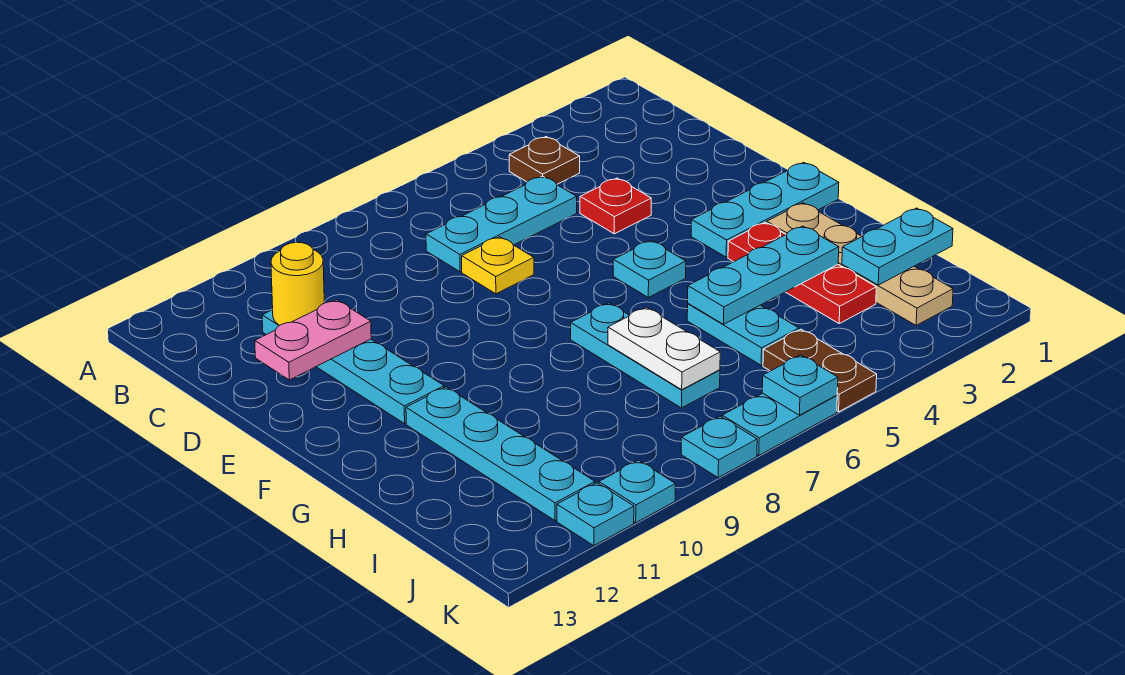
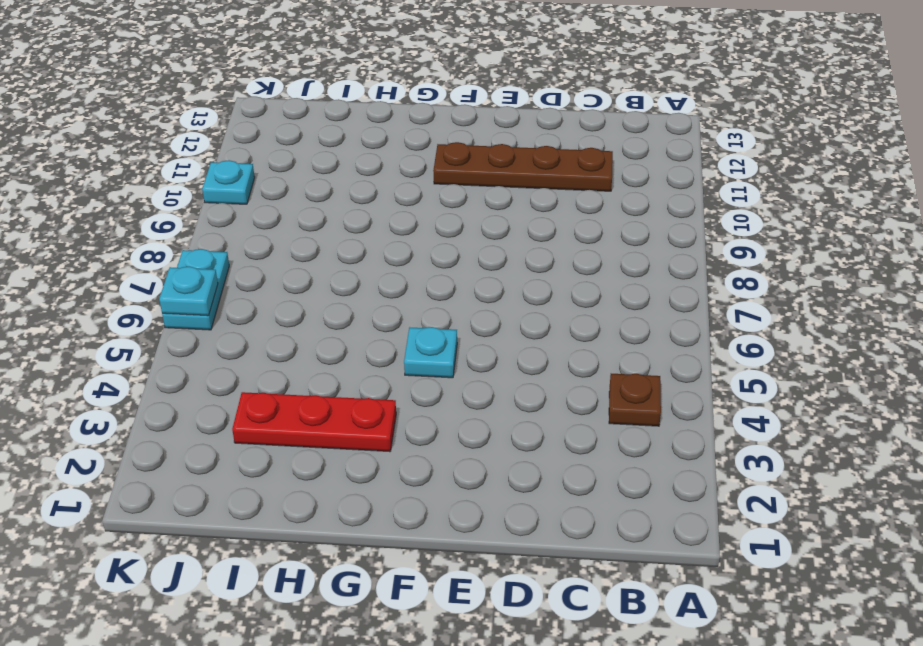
brown plate C11:F11 level 1 -> cyan plate C11:F11 level 1
none -> cyan plate C5:C7 level 1
none -> red plate D4 level 1
none -> yellow plate D7 level 1

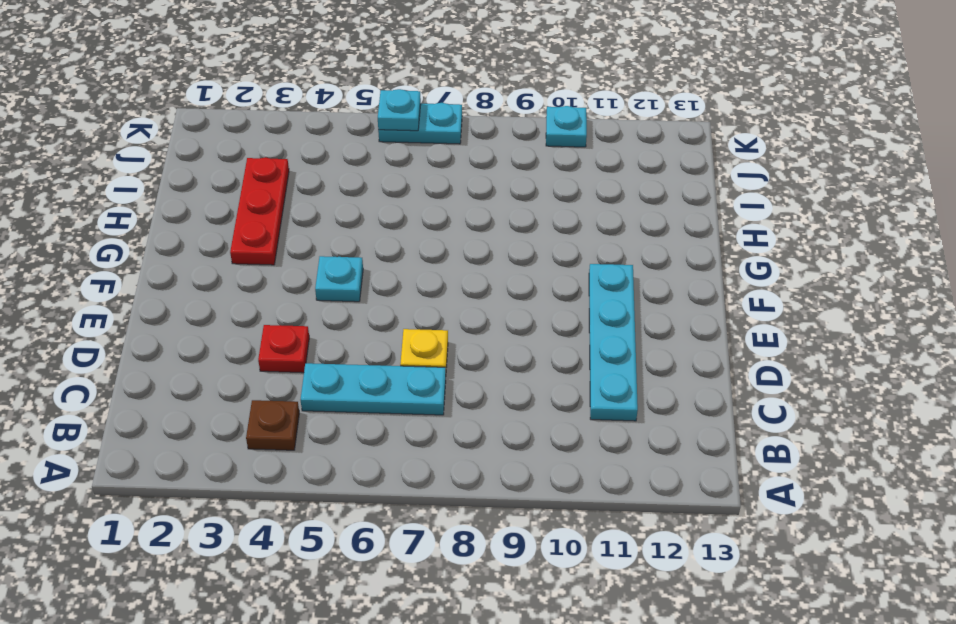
none -> cyan plate F1:F3 level 1
none -> tan plate G2:J2 level 1
none -> cyan plate G7:I7 level 1

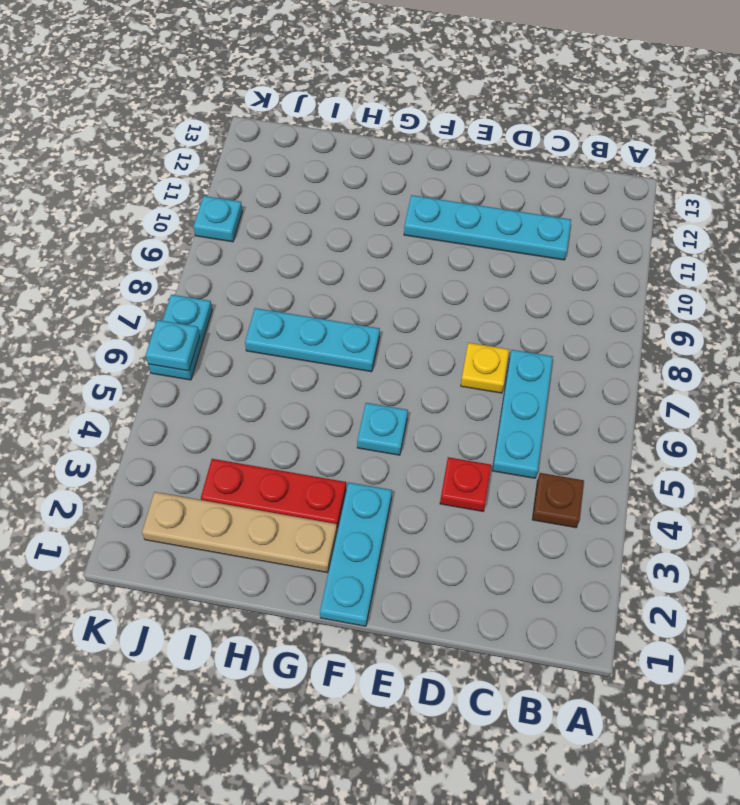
none -> cyan plate G11:J11 level 1
none -> cyan plate H5:I5 level 1
none -> brown plate J5:K5 level 1

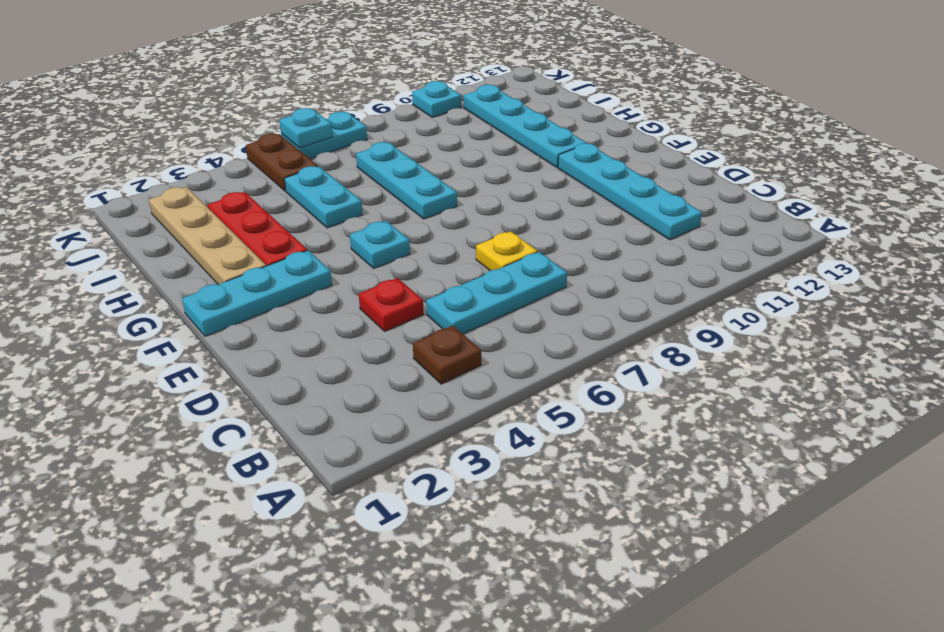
none -> cyan plate K8 level 1
none -> cyan plate K11 level 1
none -> yellow round brick C11 level 2

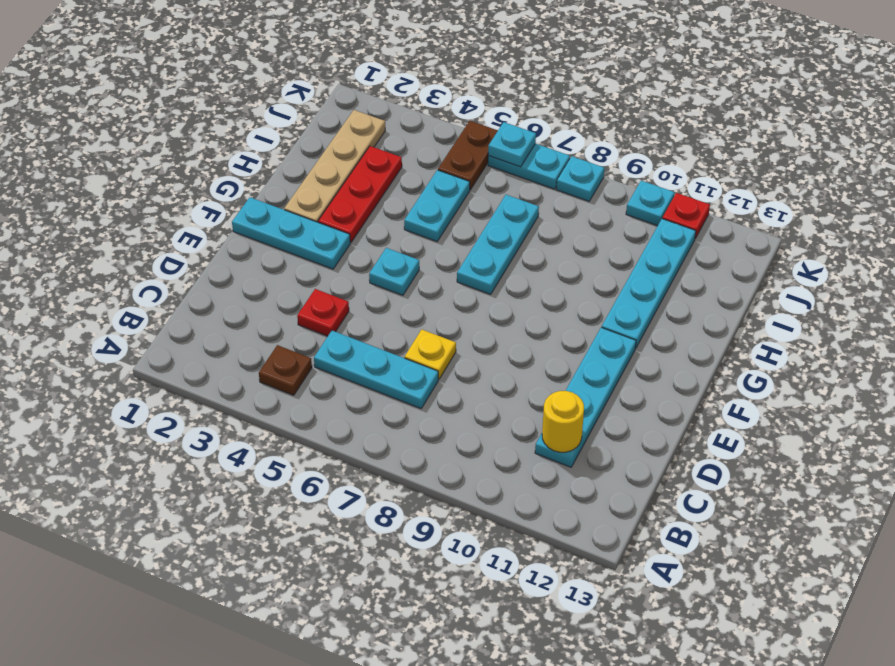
red plate K11 level 1 -> cyan plate K11 level 1
none -> pink plate D11:D12 level 2
none -> cyan plate H3:H5 level 2
none -> white plate H7:I7 level 2

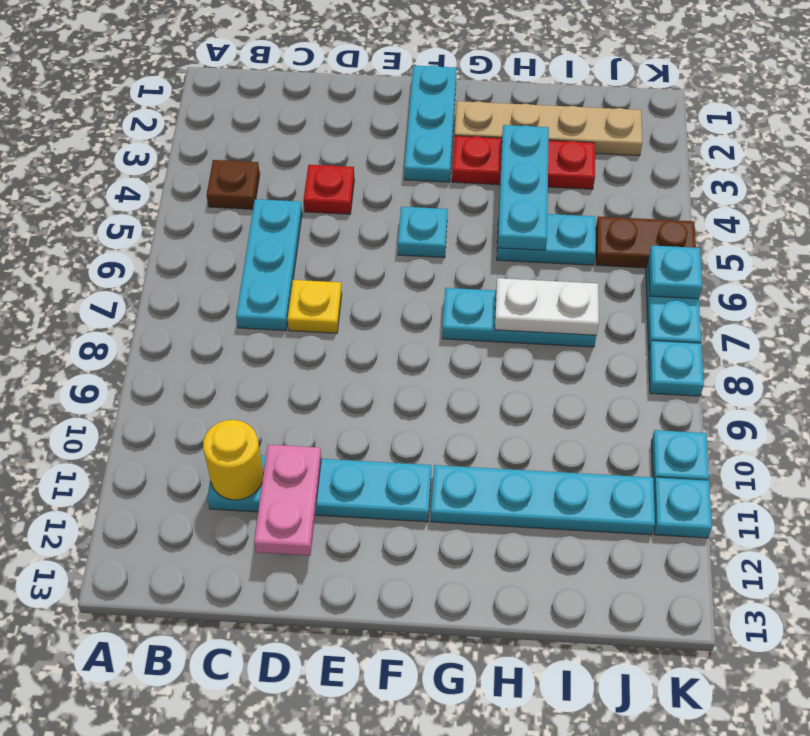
none -> cyan plate I1:I2 level 2

